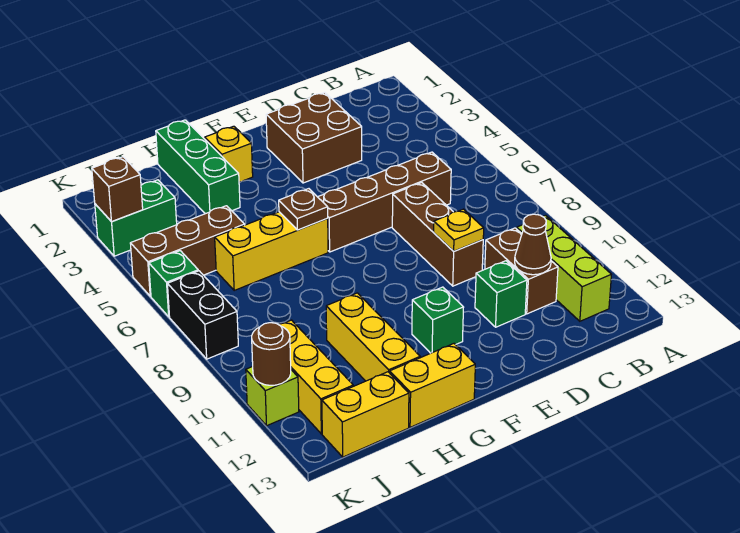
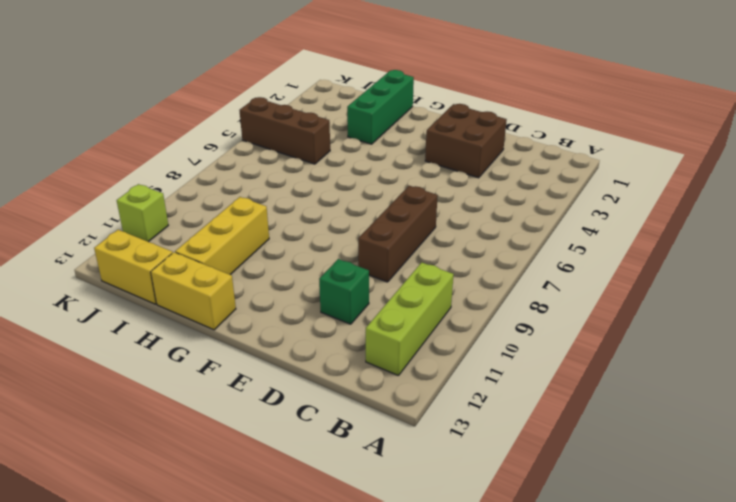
none -> brown brick C6:F6 level 1
none -> brown brick C10:C11 level 1
none -> green brick F11 level 1

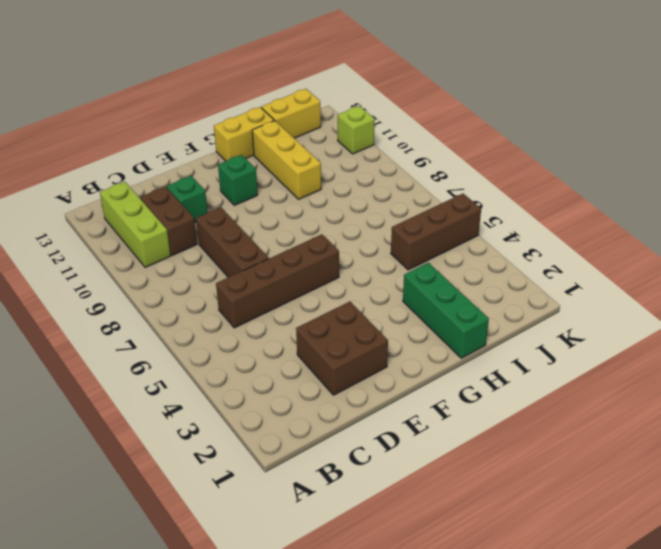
none -> yellow brick G2 level 1
none -> yellow brick G6:I6 level 1
none -> green brick J3:K3 level 1

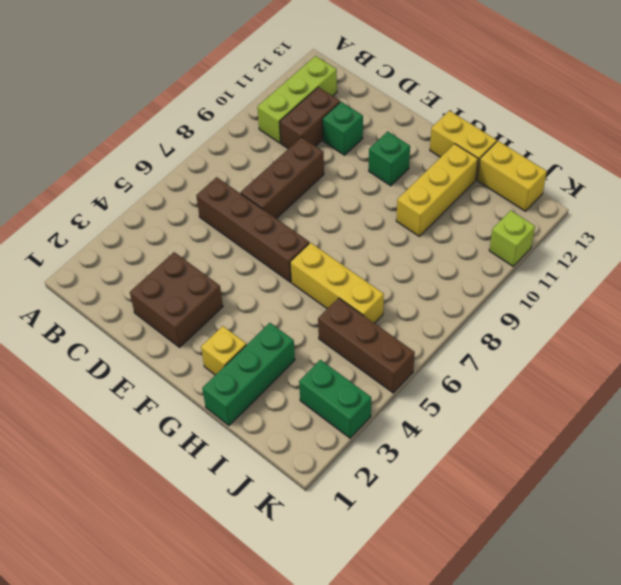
none -> yellow brick J10:J12 level 1
none -> green brick K6 level 1
none -> black brick K7:K8 level 1

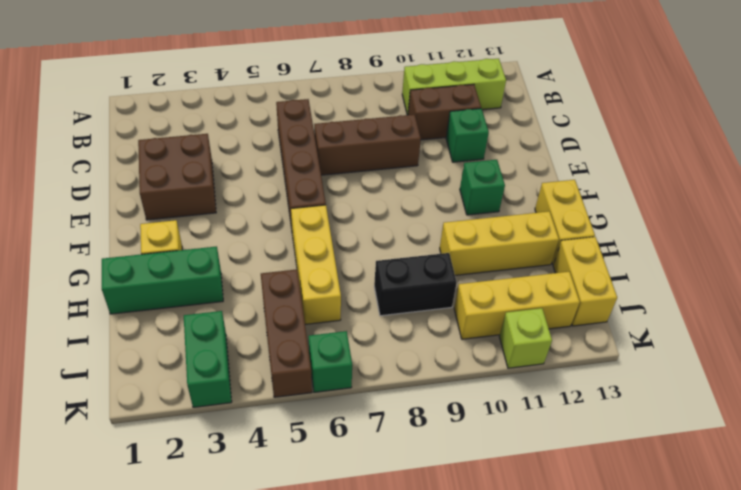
black brick I8:I9 level 1 -> black brick K7:K8 level 1
none -> brown cone C11 level 2
none -> yellow plate D9 level 2
none -> brown plate G6 level 2

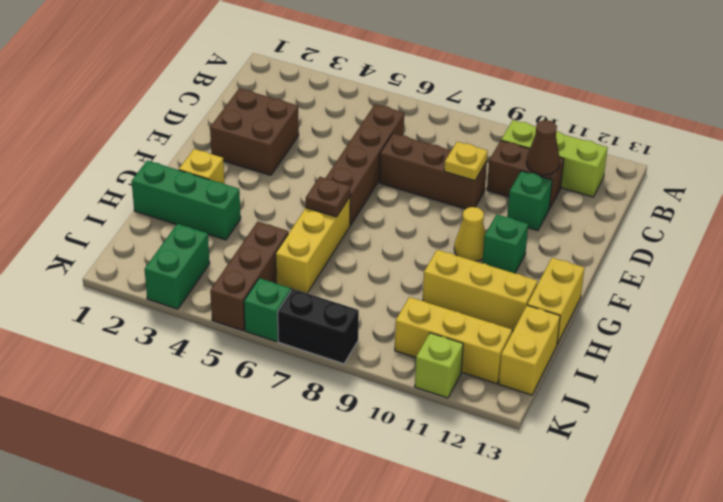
yellow cone F10 level 1 -> none
none -> brown brick K3 level 2
none -> brown round brick K11 level 2

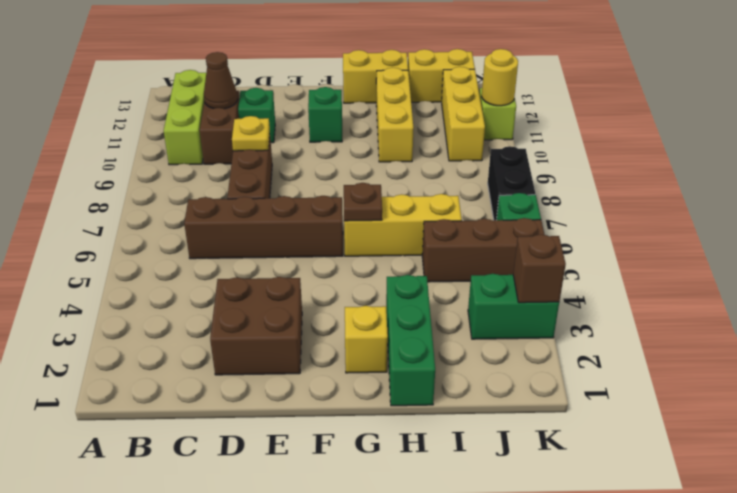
yellow round brick K11 level 2 -> brown round brick K11 level 2

